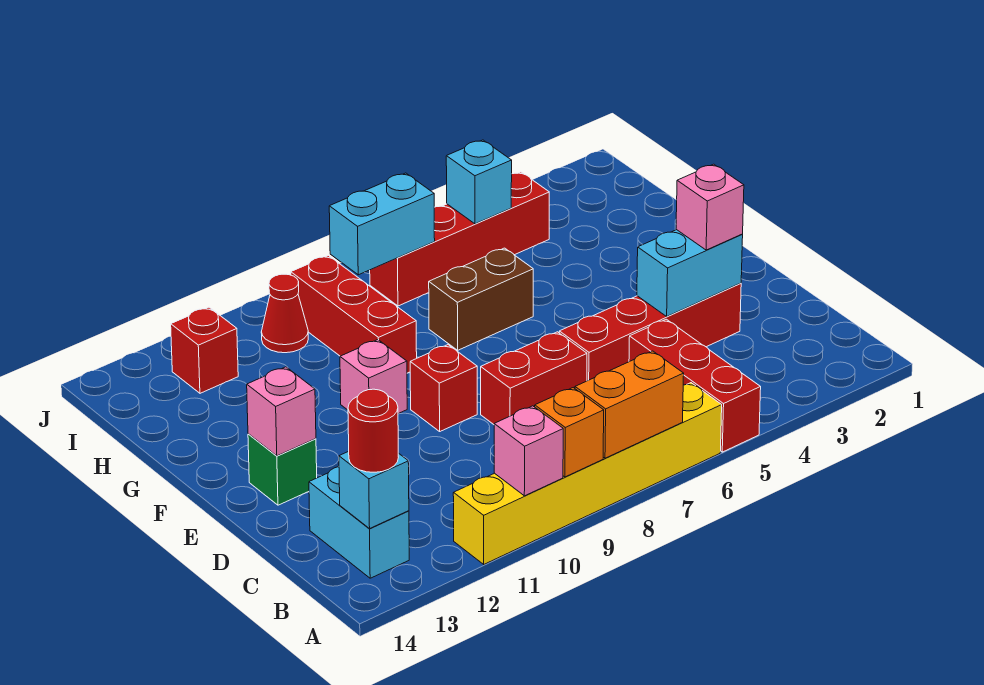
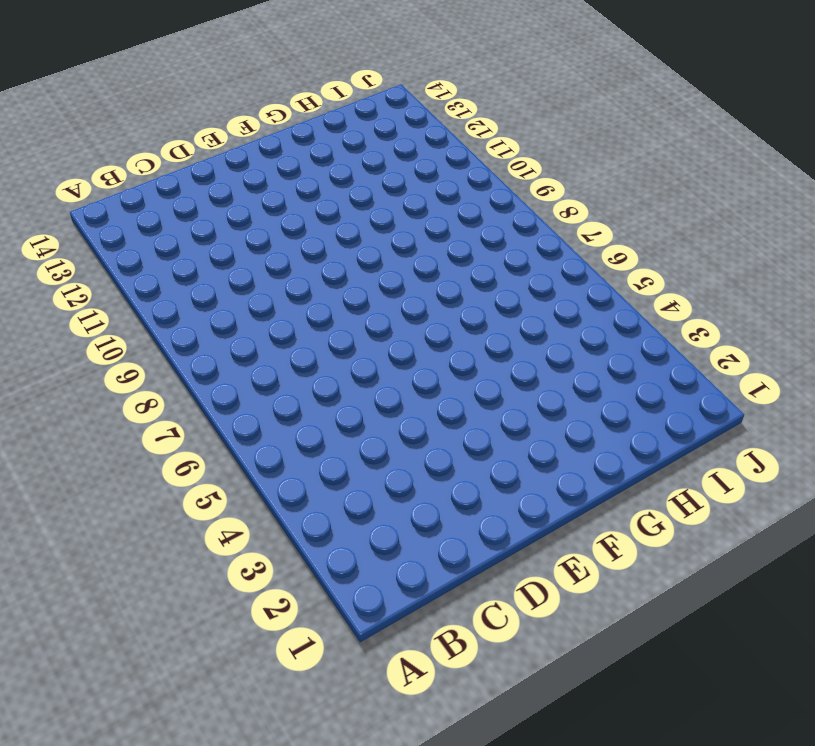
none -> red brick A5:C5 level 1
none -> yellow brick A6:A11 level 1
none -> cyan brick B13:C13 level 1

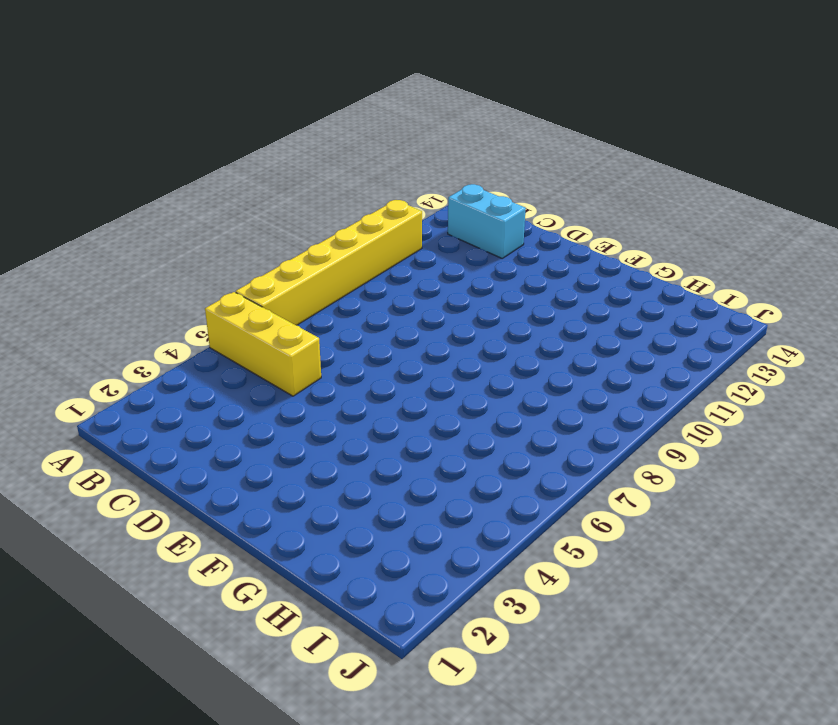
yellow brick A5:C5 level 1 -> red brick A5:C5 level 1
none -> red brick D3:D6 level 1
none -> red brick D7:D8 level 1
none -> red brick E9 level 1

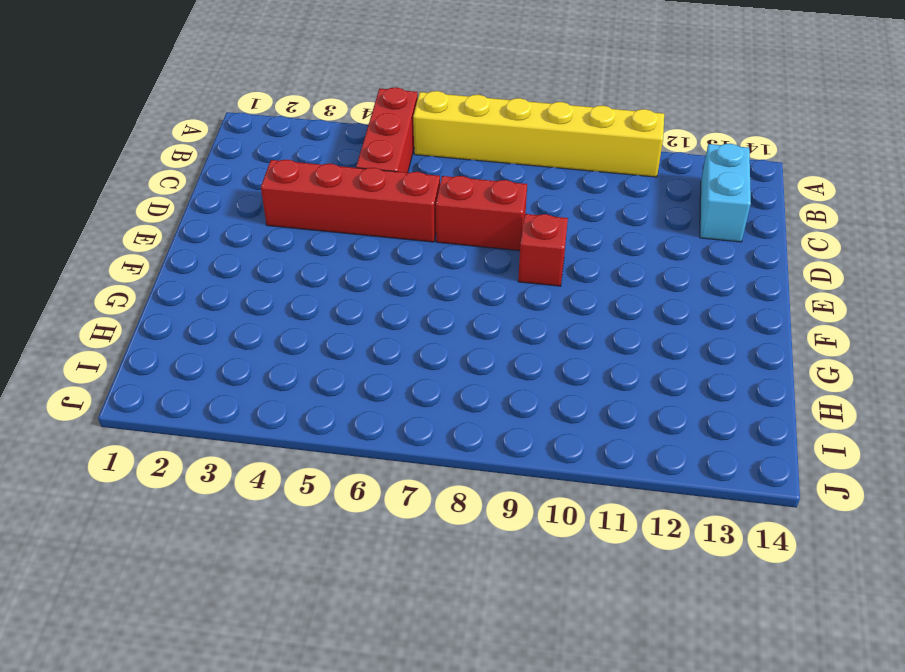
none -> green brick E13 level 1
none -> pink brick F10 level 1
none -> brown brick G6:G7 level 1

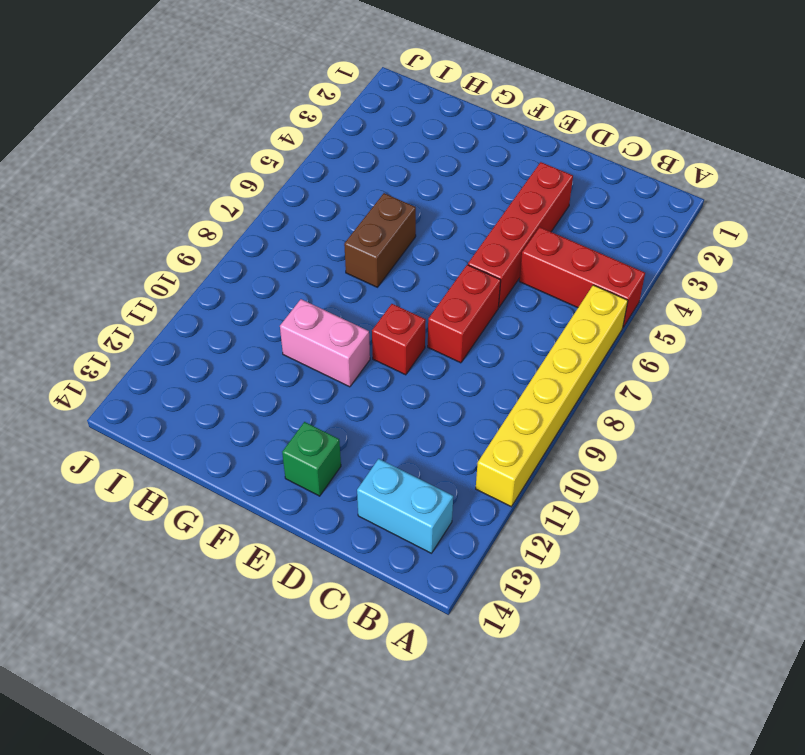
pink brick F10:G10 level 1 -> pink brick F10 level 1
none -> red brick G9:I9 level 1
none -> red brick I4:I7 level 1
none -> red cone I10 level 1

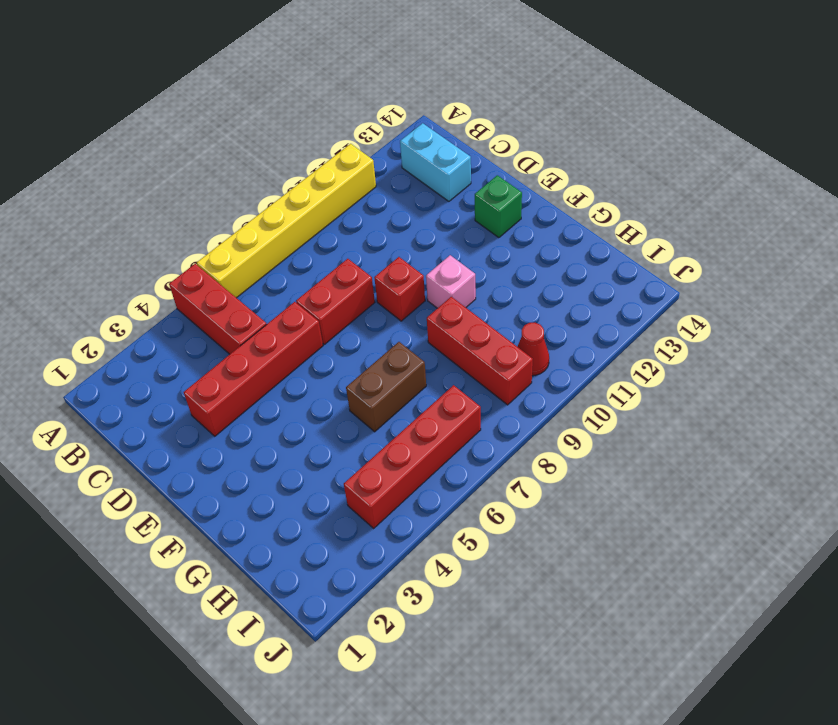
none -> red brick I12 level 1
none -> orange brick A7:A8 level 2
none -> orange brick A9 level 2

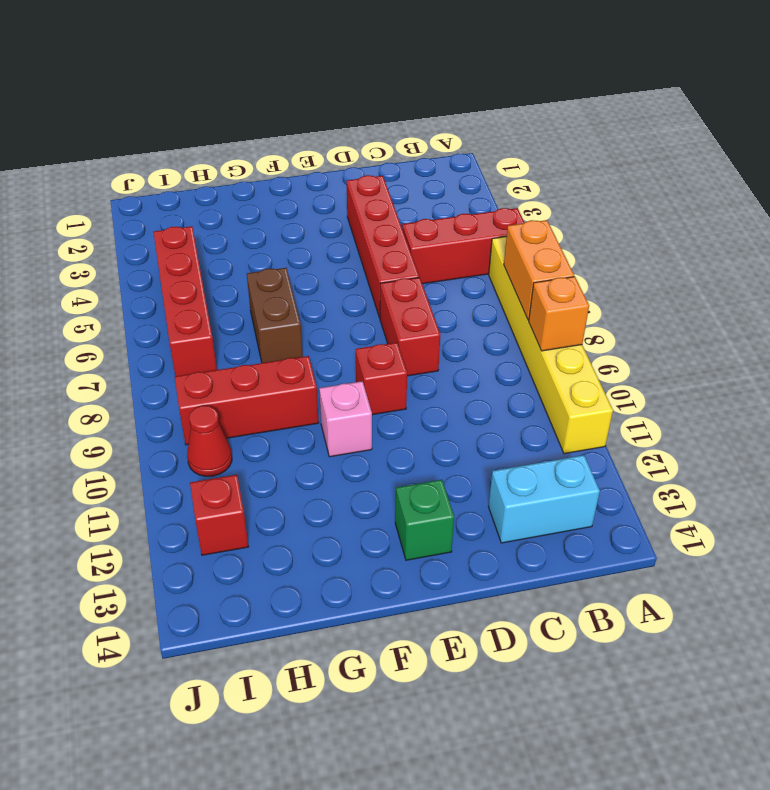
none -> pink brick A10 level 2
none -> cyan brick B13 level 2
none -> cyan brick D3:D4 level 2

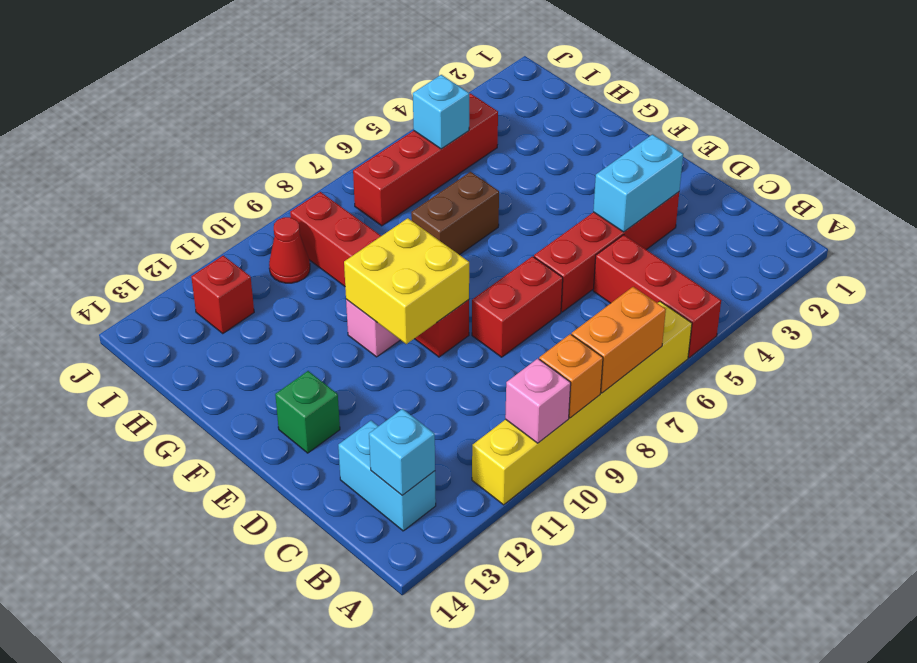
yellow brick E9:F10 level 2 -> none
none -> pink brick E13 level 2
none -> cyan brick I7:I8 level 2
none -> red round brick B13 level 3

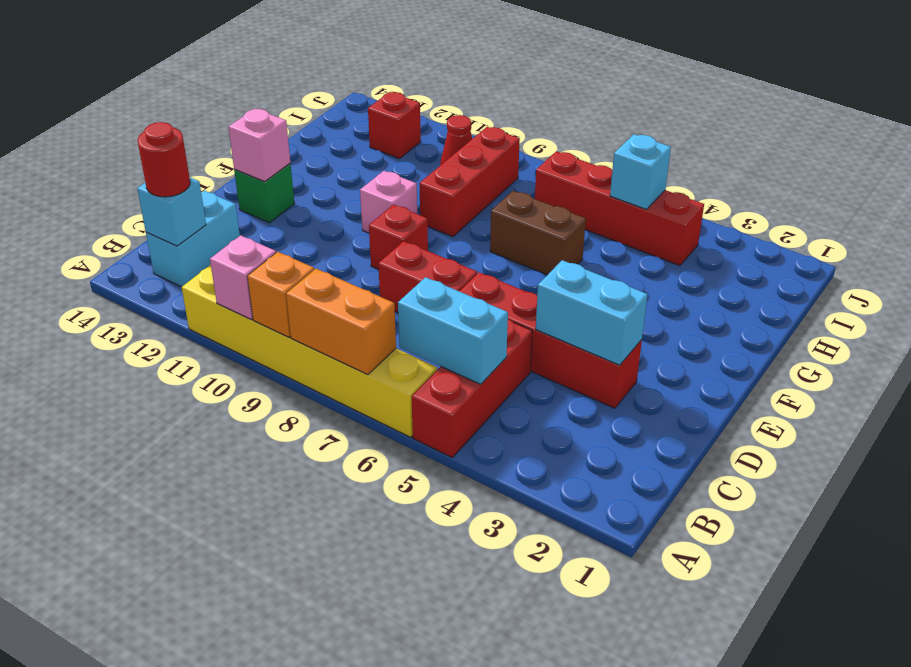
cyan brick B5:B6 level 2 -> cyan brick I7:I8 level 2
none -> pink brick D3 level 3

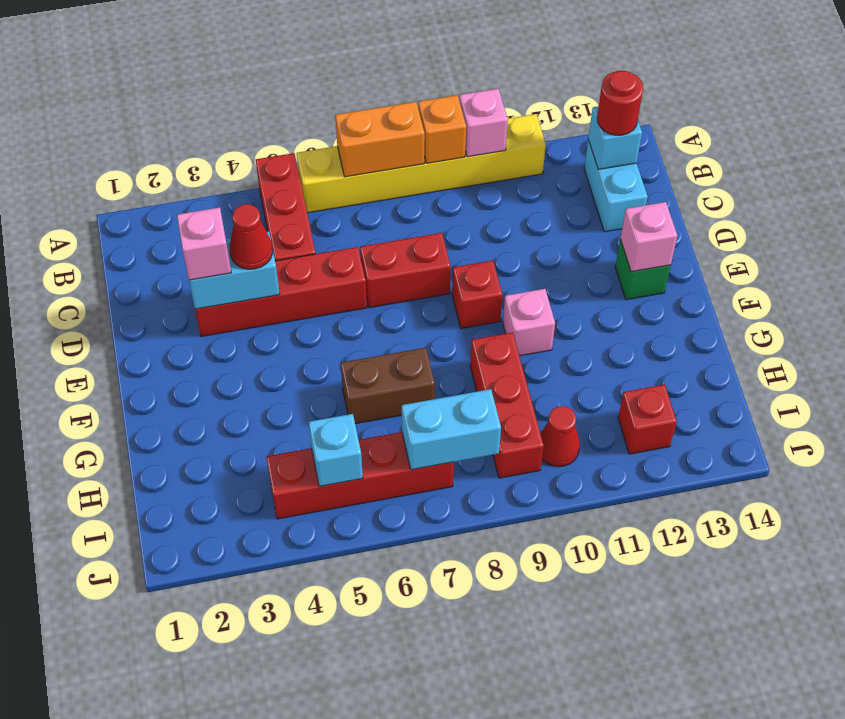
red cone D4 level 3 -> none

